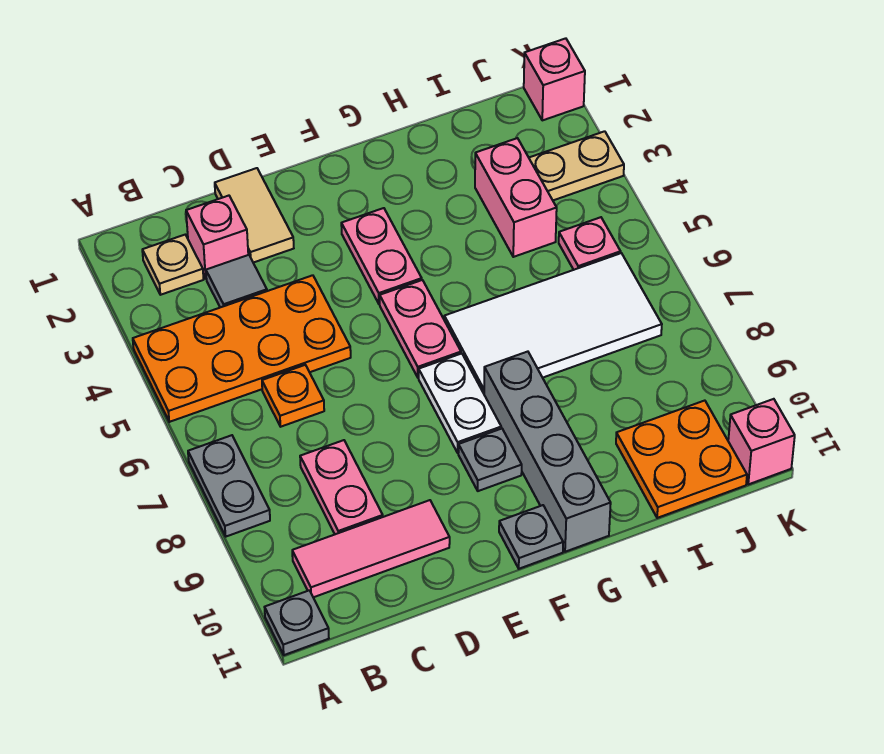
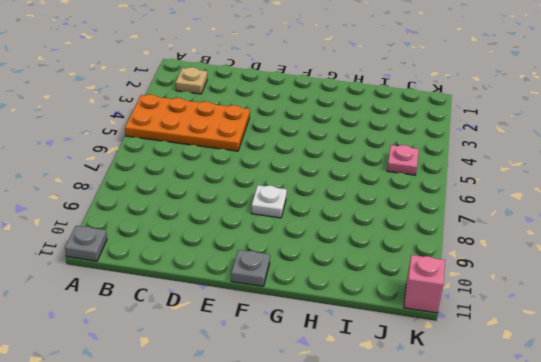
white plate F8 level 1 -> white plate F7:F8 level 1
none -> grey plate A7:A8 level 1
none -> pink tile B10:D10 level 1
none -> pink brick C2 level 1

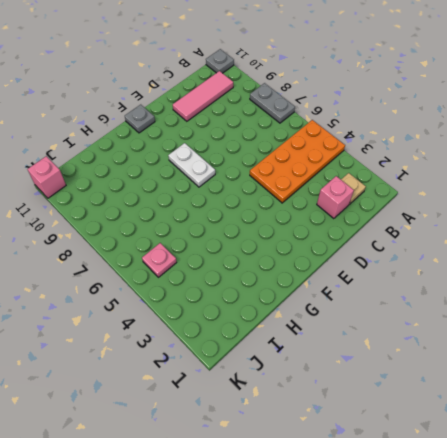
none -> grey tile C3 level 1
none -> orange plate C6 level 1
none -> pink plate C8:C9 level 1

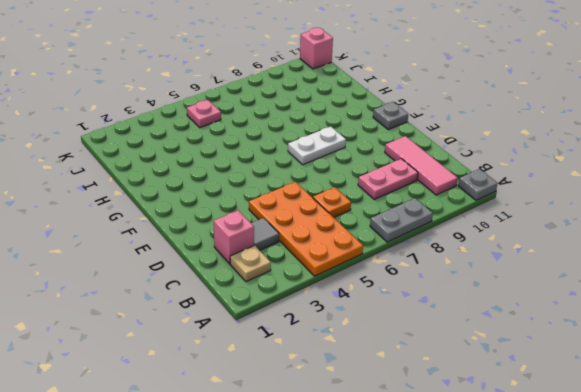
none -> tan tile D1:D2 level 1
none -> pink plate F3:F4 level 1
none -> pink plate F5:F6 level 1

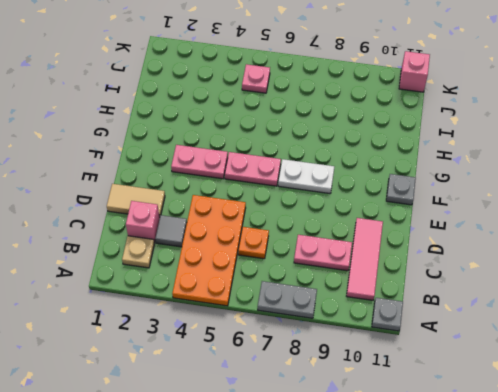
none -> grey plate F9 level 1
none -> white tile G6:J7 level 1
none -> grey brick G8:G11 level 1

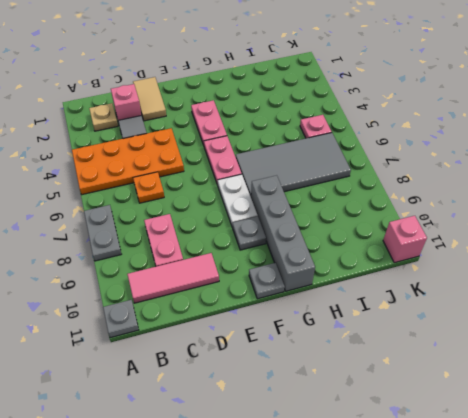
grey tile G6:J7 level 1 -> white tile G6:J7 level 1
none -> pink brick I3:I4 level 1
none -> orange plate I10:J11 level 1
none -> tan plate J3:K3 level 1

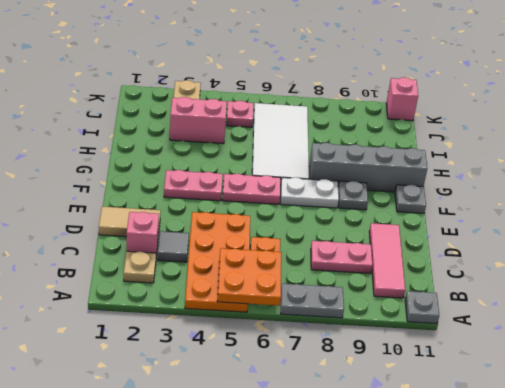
orange plate A5:B6 level 2 -> orange plate I10:J11 level 1
none -> pink brick K1 level 1

